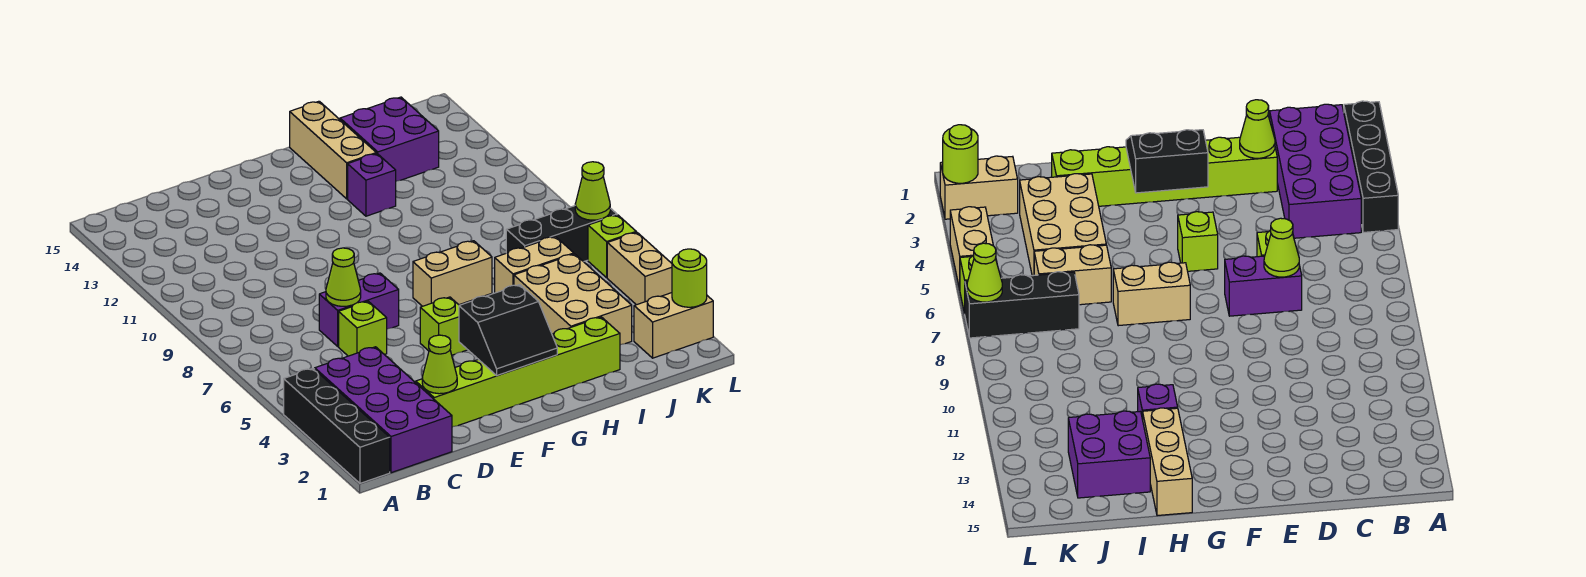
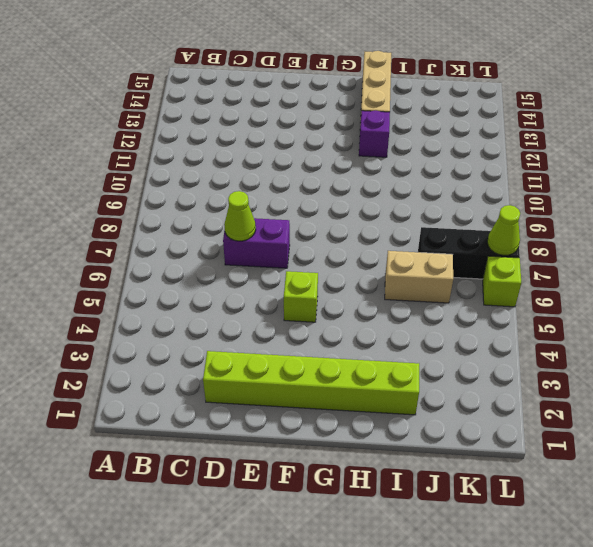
none -> black brick A1:A4 level 1
none -> purple brick B1:C4 level 1
none -> lime brick D6 level 1

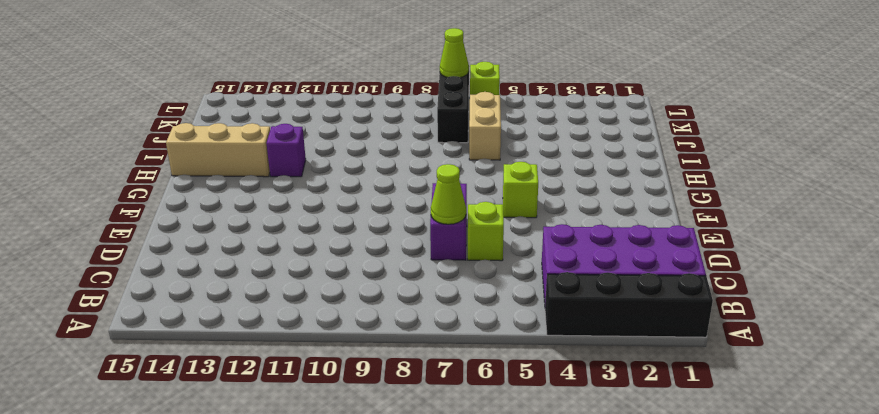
none -> lime brick D2:I2 level 1
none -> tan brick G7:H7 level 1
none -> tan brick I3:J5 level 1

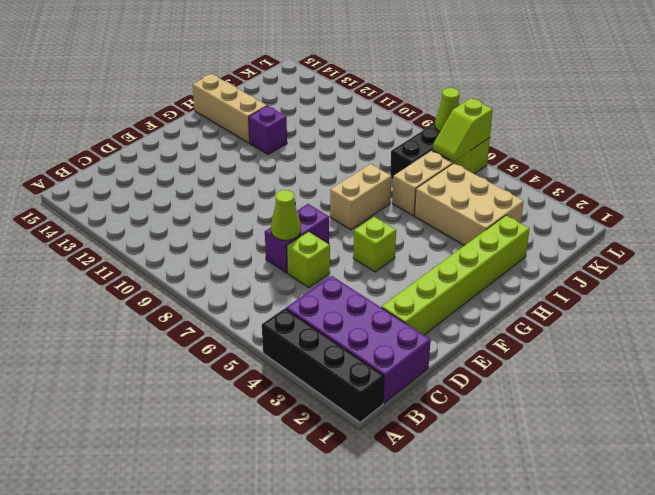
lime slope K6:L6 level 2 top L -> none
none -> purple brick I13:J14 level 1
none -> tan brick K2:L2 level 1
none -> tan brick L4:L5 level 1

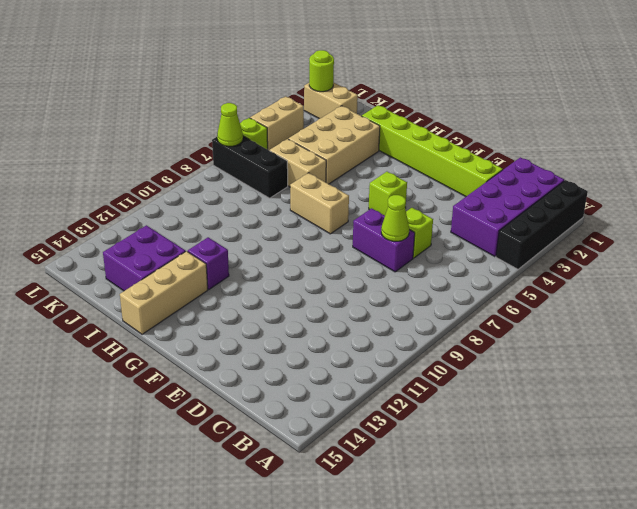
none -> lime cone D2 level 2
none -> black slope F2:G3 level 2 top 3

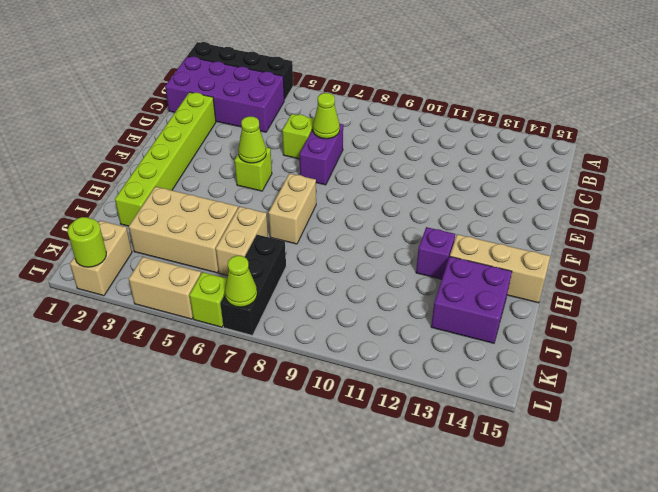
lime cone F5 level 2 -> lime cone D2 level 2
none -> black slope F2:G3 level 2 top 3

